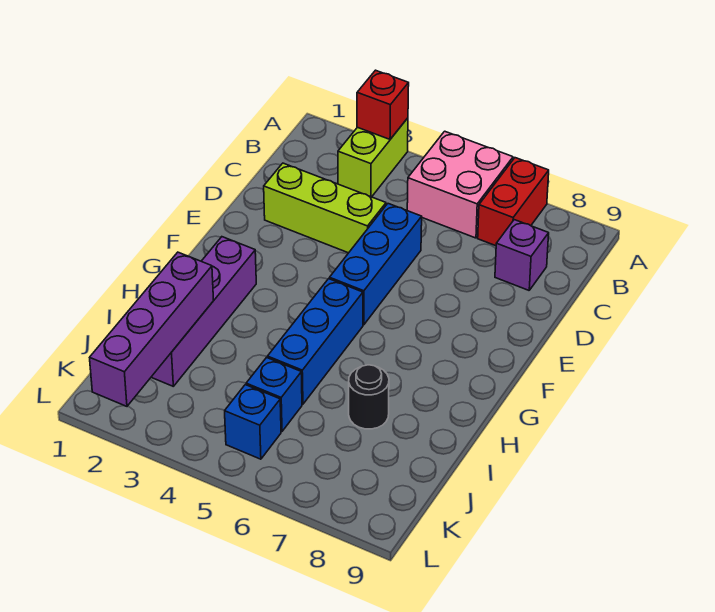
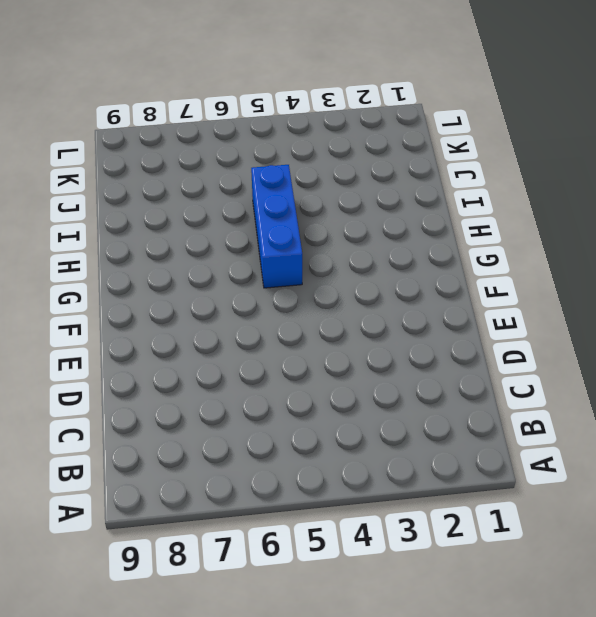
none -> lime brick A3:B3 level 1
none -> pink brick A5:B6 level 1
none -> red brick A7:B7 level 1

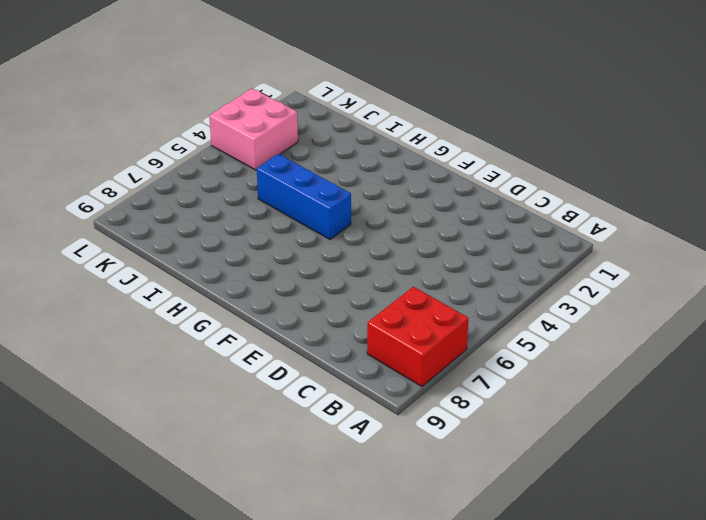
red brick A7:B8 level 1 -> red brick A7:B7 level 1
pink brick K3:L4 level 1 -> pink brick A5:B6 level 1
none -> lime brick A3:B3 level 1
none -> purple brick C8 level 1
none -> lime brick D2:D4 level 1

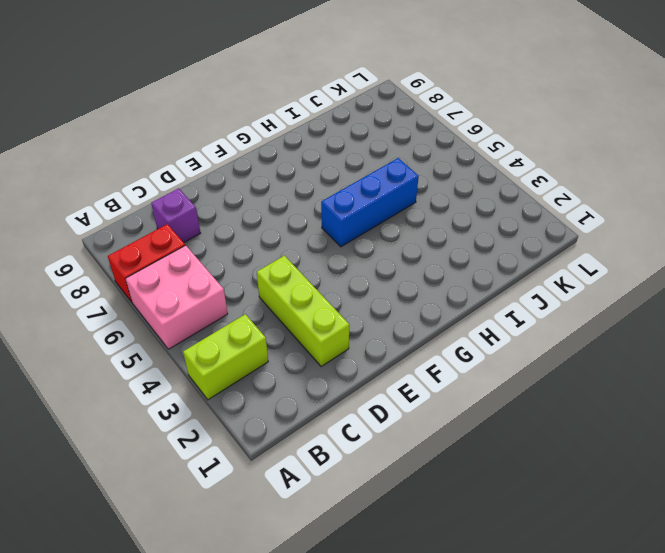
none -> blue brick D5:F5 level 1
none -> purple brick G2:J2 level 1
none -> black round brick I7 level 1

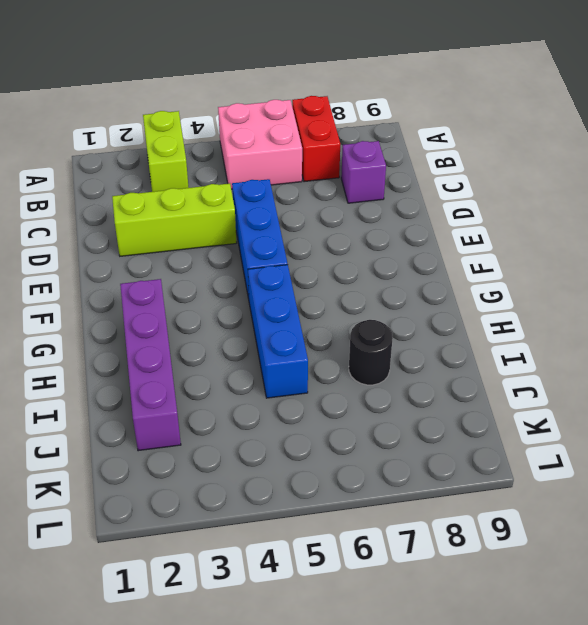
none -> blue brick J5 level 1
none -> blue brick K5 level 1
none -> red brick A3 level 2

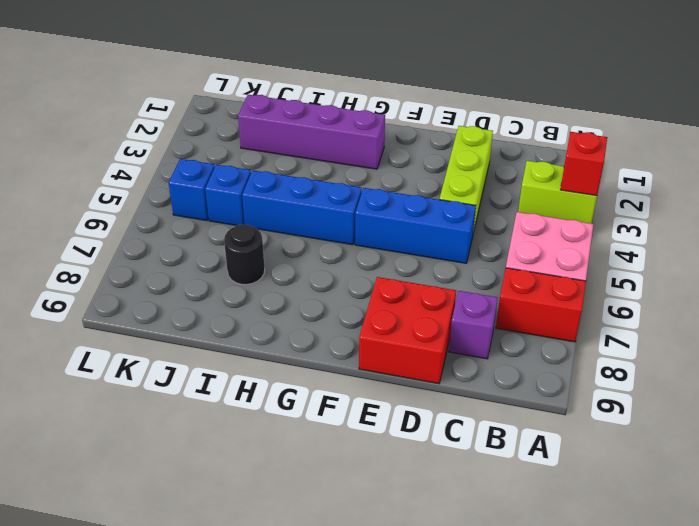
red brick D8:E9 level 1 -> none
none -> purple brick I2:L2 level 2

